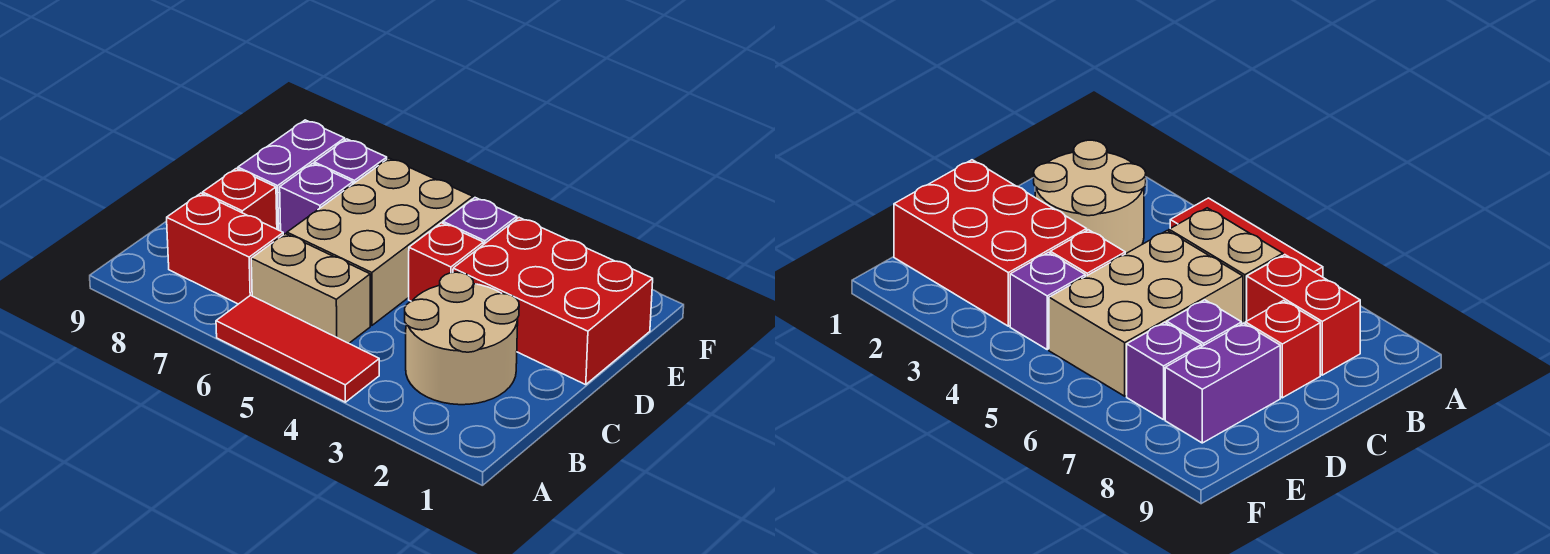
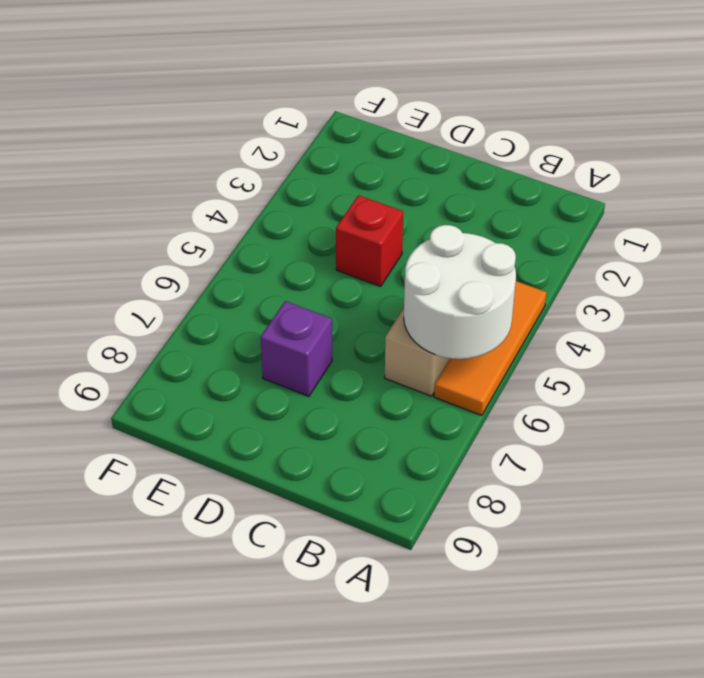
orange tile A4:A6 level 1 -> red tile A4:A6 level 1
white round brick A5:B6 level 2 -> none
none -> tan round brick B2:C3 level 1
none -> red brick B7:B8 level 1
none -> tan brick C5:E6 level 1

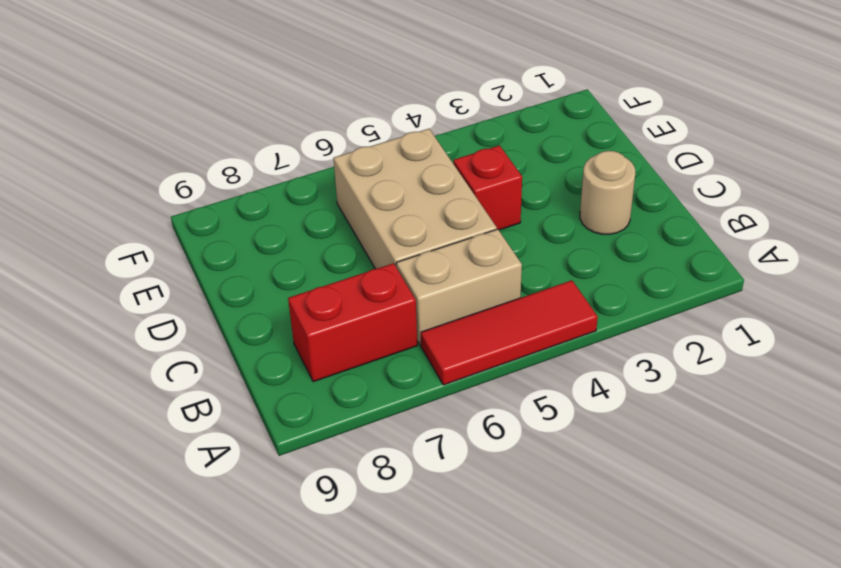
tan round brick C2 level 1 -> tan round brick B2:C3 level 1
none -> red brick C8 level 1
none -> red brick D1:E3 level 1
none -> purple brick D7 level 1

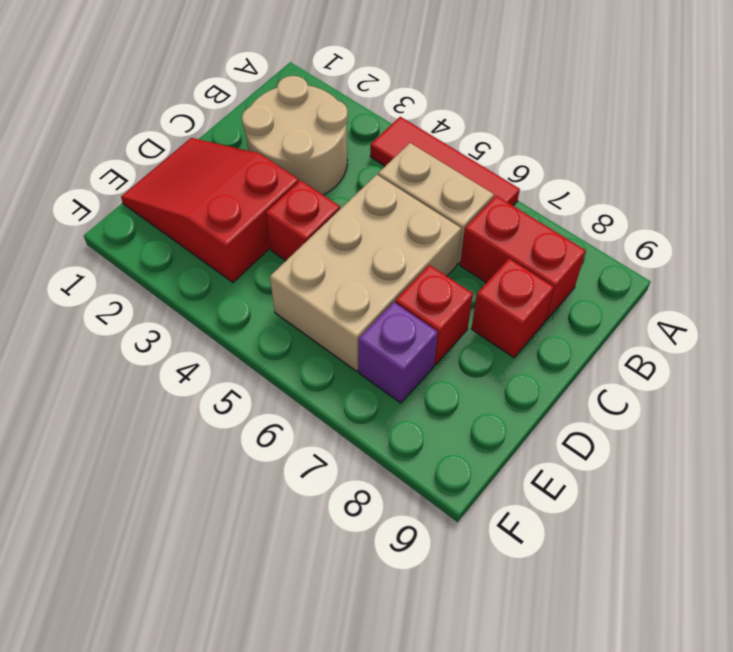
red slope D1:E3 level 1 top 3 -> red brick D1:E3 level 1
red brick D7 level 1 -> purple brick D7 level 1
none -> purple brick D8:E8 level 1
none -> purple brick E4 level 1

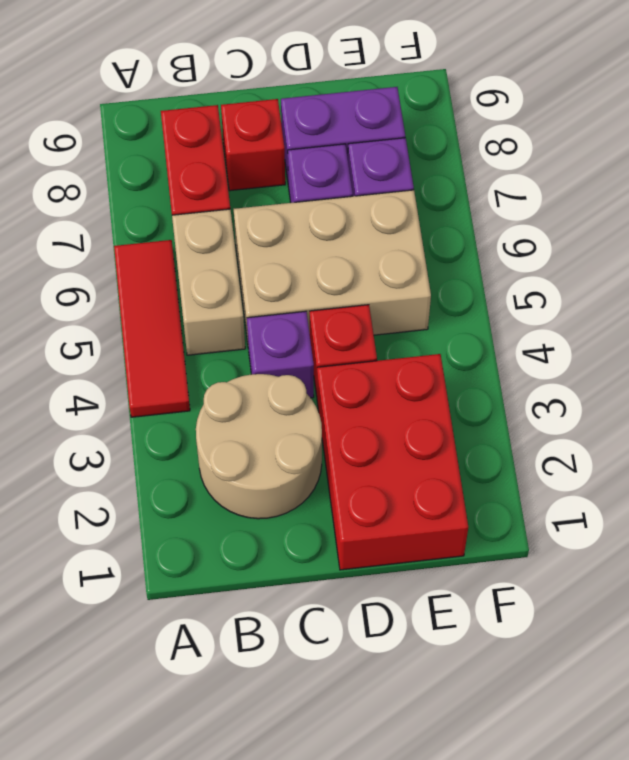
purple brick C4 level 1 -> purple brick E4 level 1

